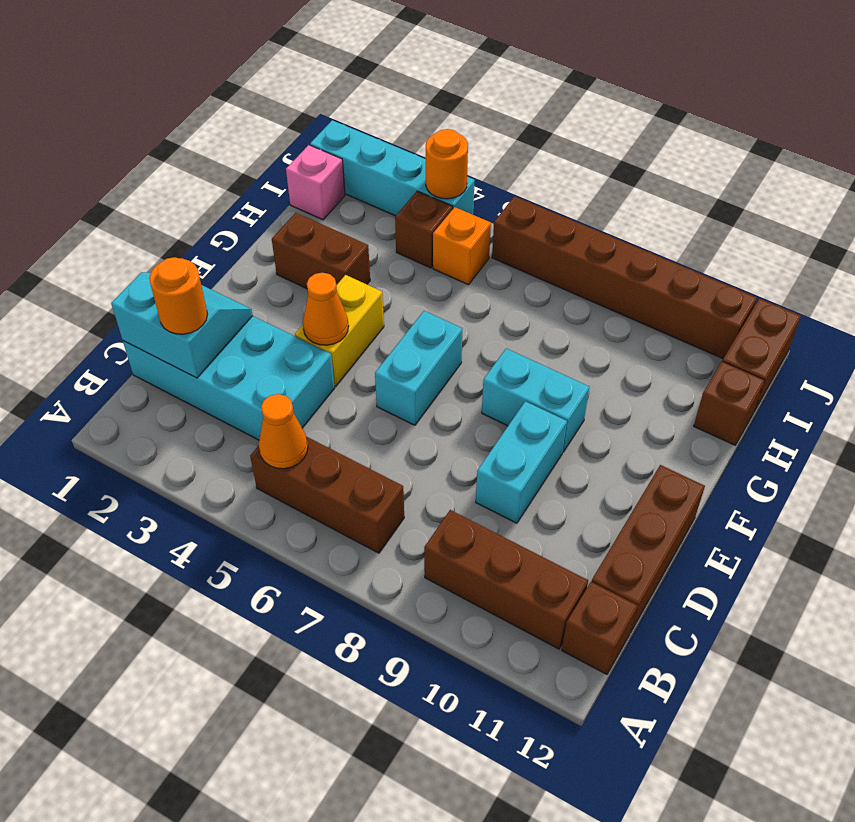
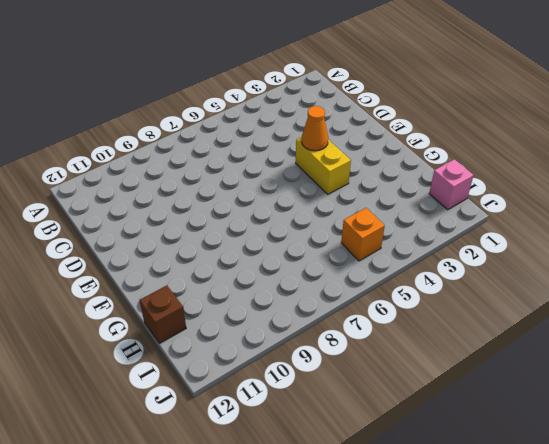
none -> brown brick B5:B7 level 1
none -> brown brick B9:B11 level 1
none -> brown brick B12 level 1

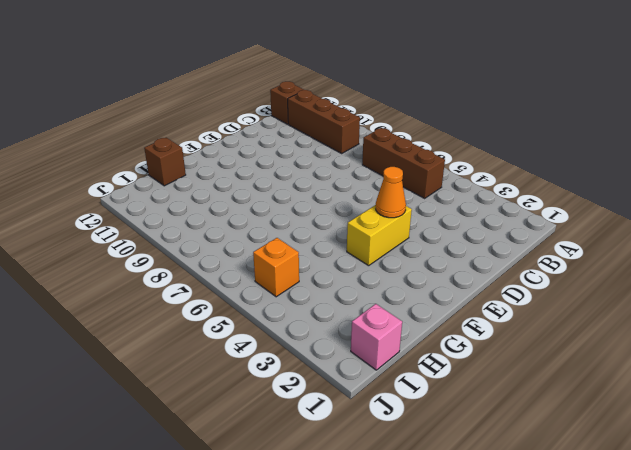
none -> cyan brick C1:D4 level 1
none -> brown brick C12:E12 level 1
none -> cyan brick D9:E9 level 1

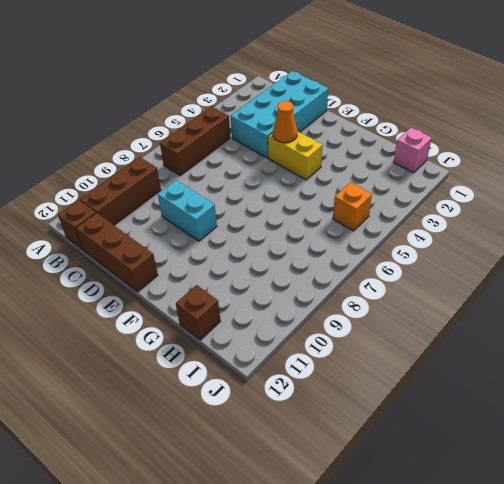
none -> cyan brick E6:F6 level 1
none -> cyan brick F8:F9 level 1
none -> brown brick G2:G3 level 1

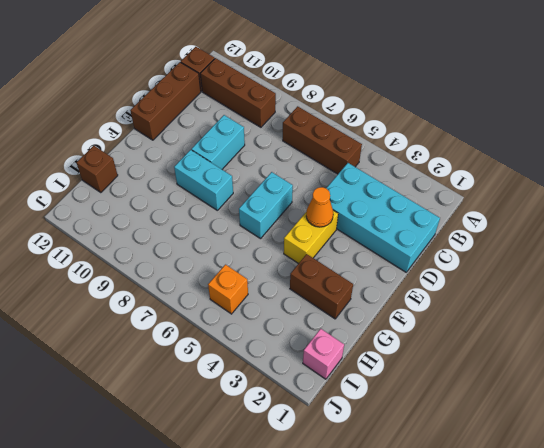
none -> brown brick I4 level 1
none -> brown brick I12:J12 level 1
none -> cyan brick J1:J4 level 1

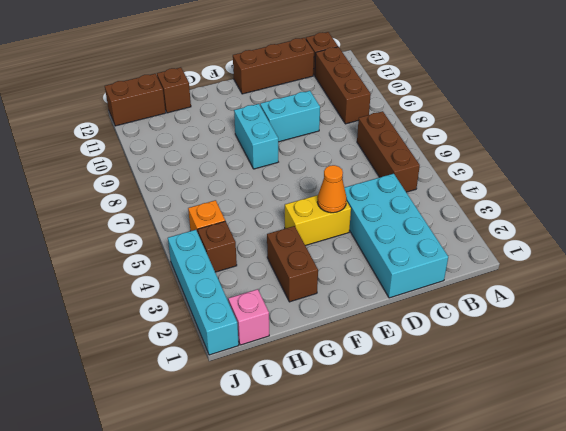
none -> cyan brick E6:F6 level 1
none -> brown brick J6:J11 level 1
none -> orange cone B5 level 2

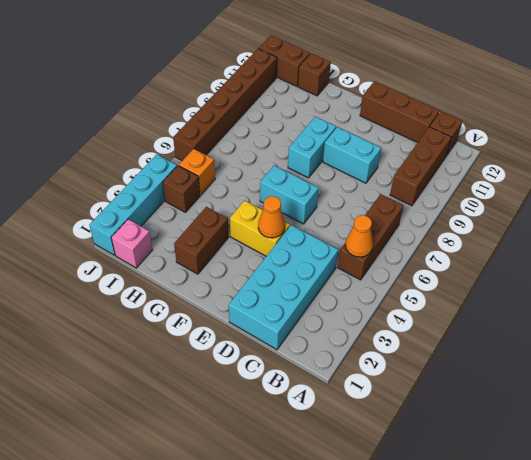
none -> cyan slope C1:D2 level 2 top C
none -> orange round brick J4 level 2
none -> orange round brick C2 level 3

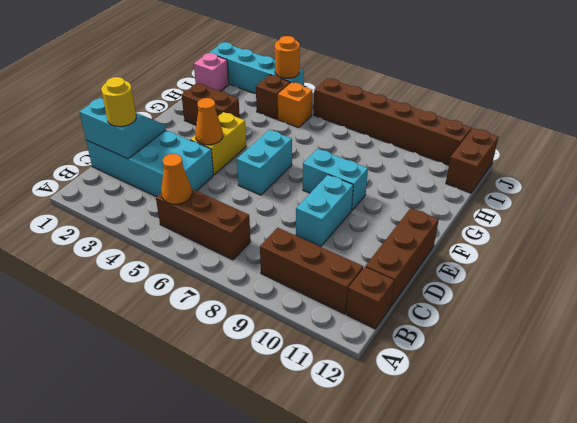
yellow round brick C2 level 3 -> orange round brick C2 level 3
none -> brown brick H12 level 1

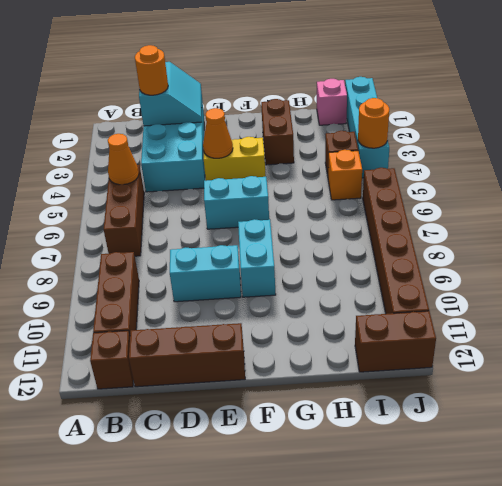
none -> brown brick H12 level 1

